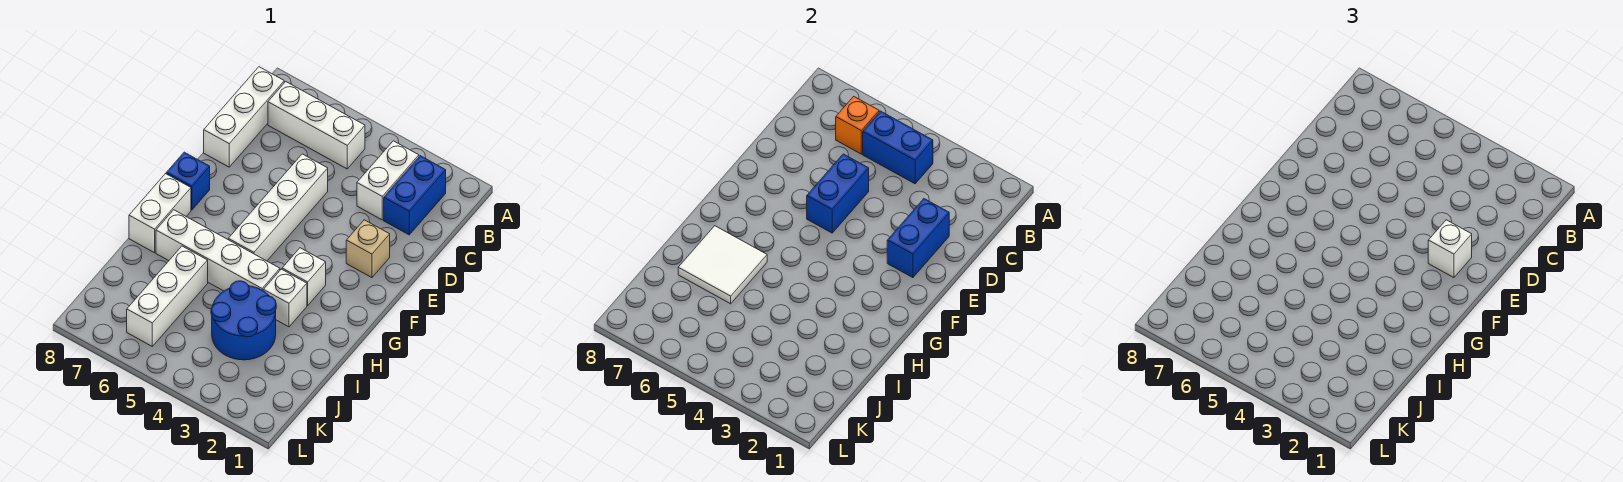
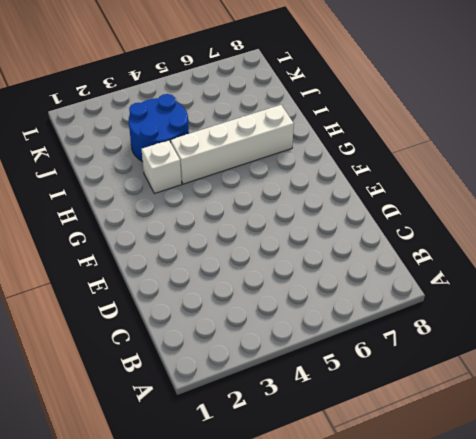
none -> blue brick B2:C2 level 1
none -> white brick B3:C3 level 1
none -> white brick B5:B7 level 1

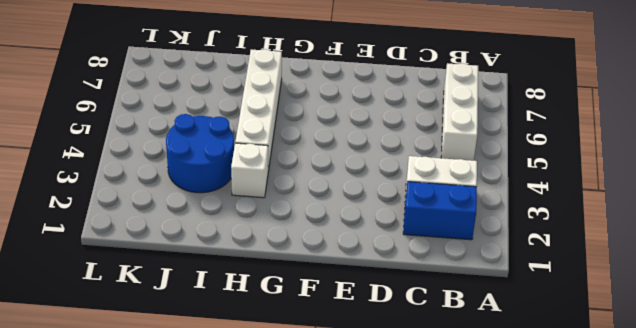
none -> white brick B8:D8 level 1
none -> white brick D5:G5 level 1
none -> tan brick E2 level 1

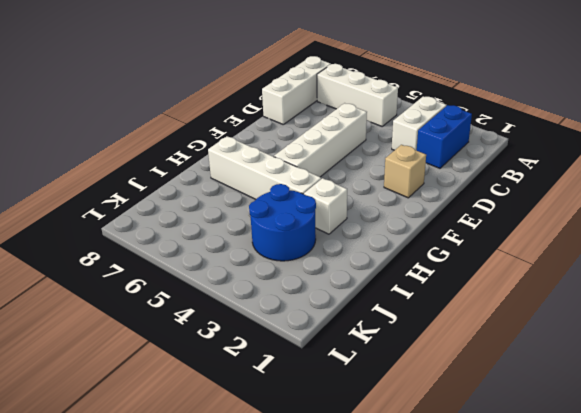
none -> blue brick F8 level 1
none -> white brick G3 level 1
none -> white brick G8:H8 level 1

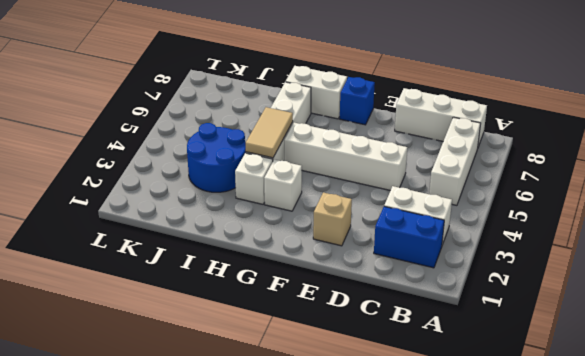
tan tile H4:H5 level 2 -> none
none -> white brick I6:K6 level 1
none -> blue brick B4:B5 level 2
none -> orange brick B6 level 2

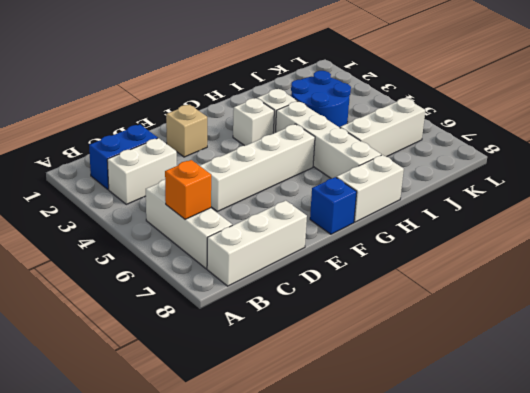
none -> blue brick B4:B5 level 2
none -> blue brick D2:E2 level 2
none -> blue brick D5:E5 level 2

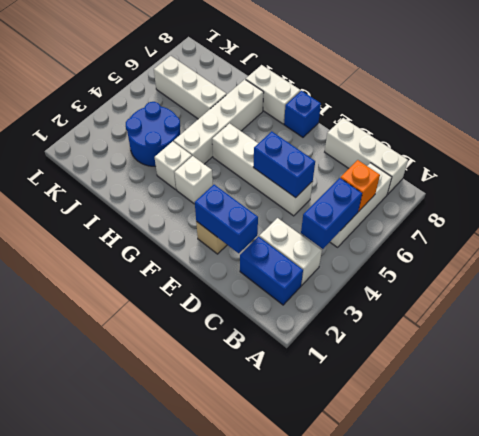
none -> white tile H6:I7 level 2
none -> white brick E2 level 3

